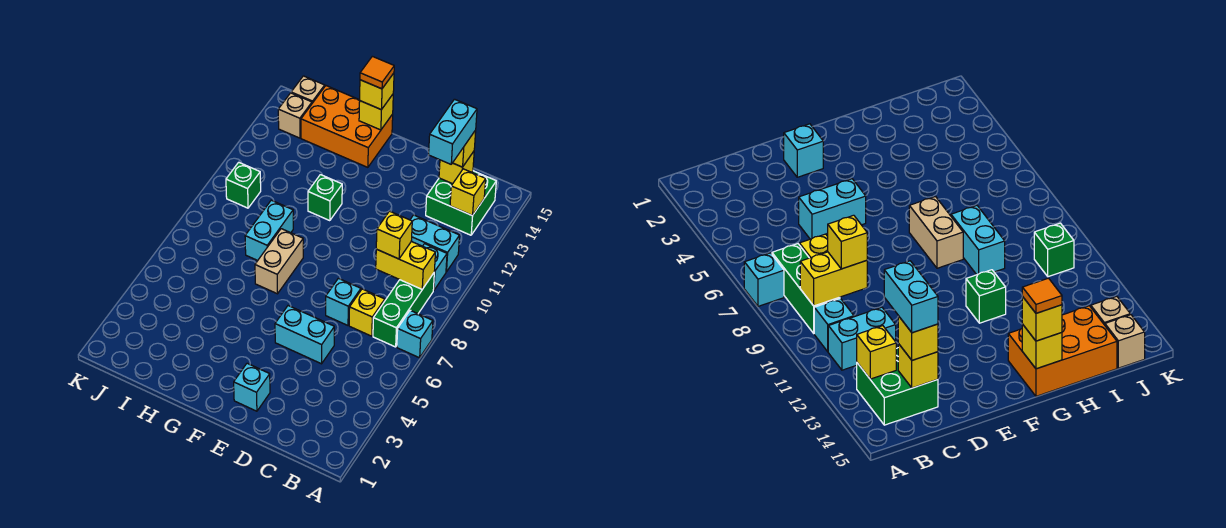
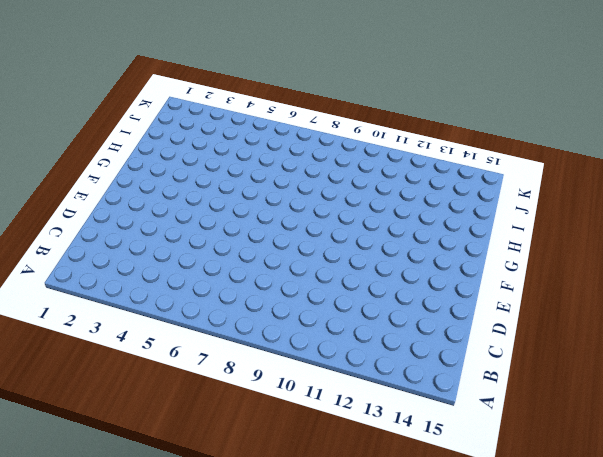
none -> cyan brick A7 level 1
none -> green brick B7:B9 level 1
none -> cyan brick B10 level 1

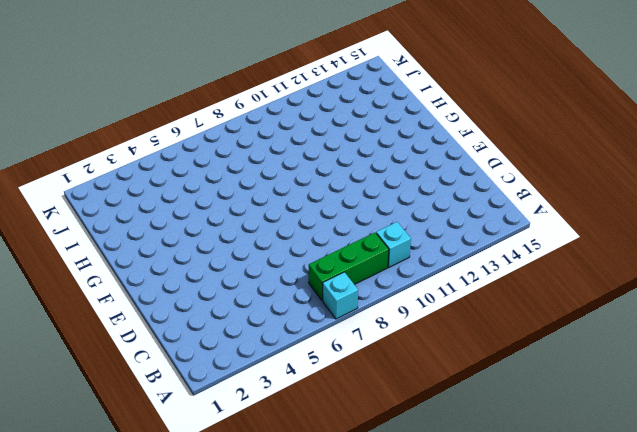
none -> cyan brick B11:C11 level 1
none -> green brick B13:C14 level 1
none -> yellow brick C7 level 1

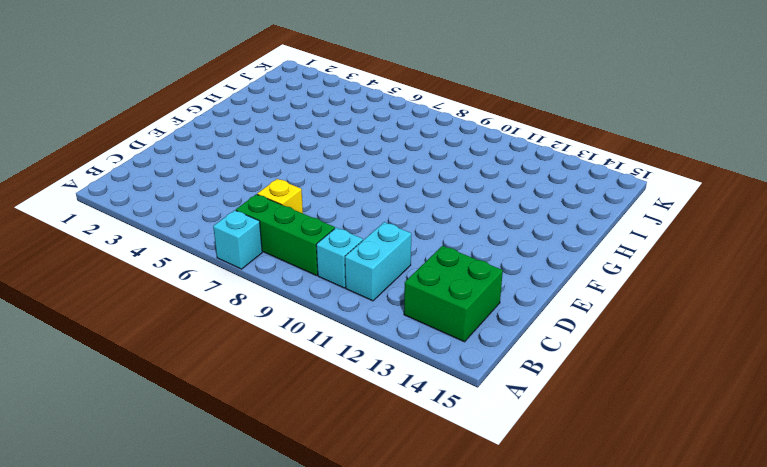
none -> cyan brick D5:E5 level 1
none -> cyan brick D7 level 1
none -> cyan brick E2 level 1

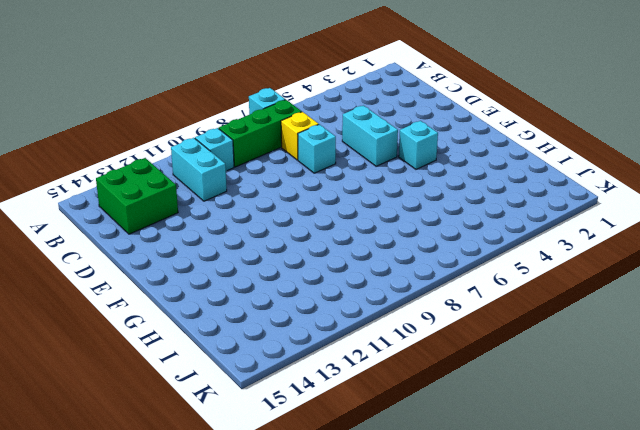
cyan brick F4 level 1 -> cyan brick E2 level 1
none -> tan brick G7:G8 level 1
none -> green brick G11 level 1
none -> orange brick G14:I15 level 1

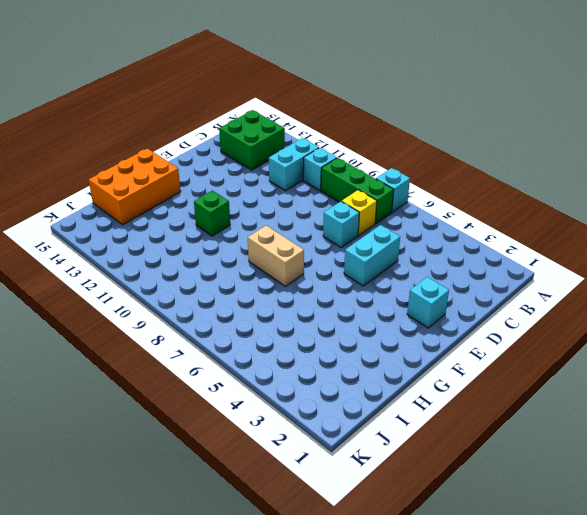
none -> cyan brick H8:H9 level 1
none -> green brick J10 level 1
none -> tan brick J14 level 1

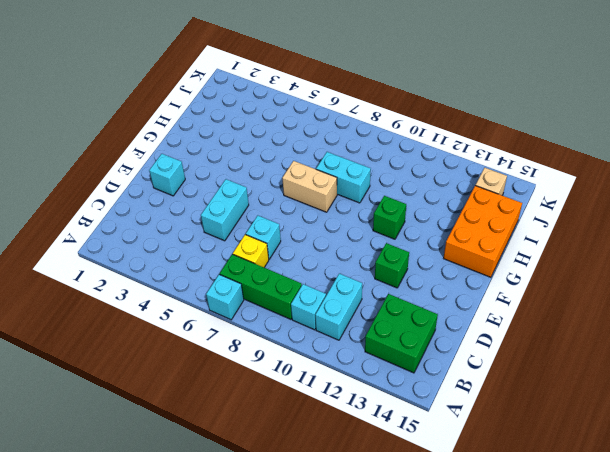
green brick E12 level 1 -> green brick J10 level 1
none -> tan brick J15 level 1
none -> yellow brick B9:C9 level 2
none -> yellow brick B13 level 2

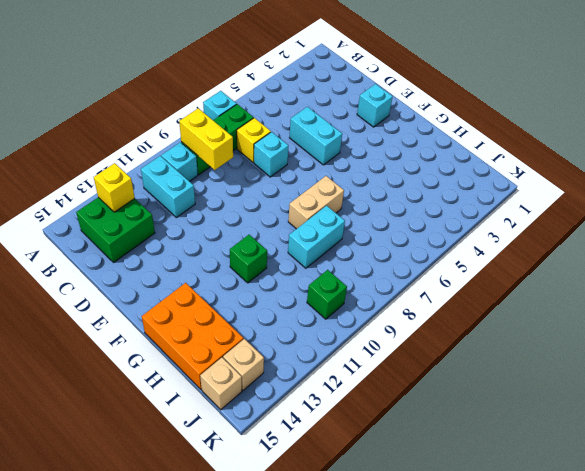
none -> yellow brick C14 level 2
none -> yellow brick G15 level 2
none -> yellow brick C9 level 3

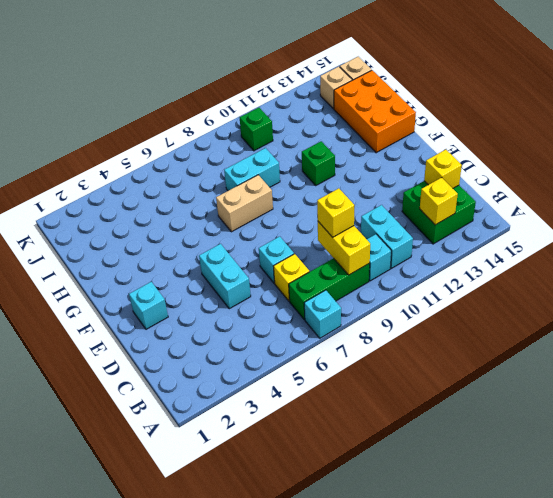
none -> yellow brick G15 level 2
none -> yellow brick C14 level 3
none -> yellow brick G15 level 3

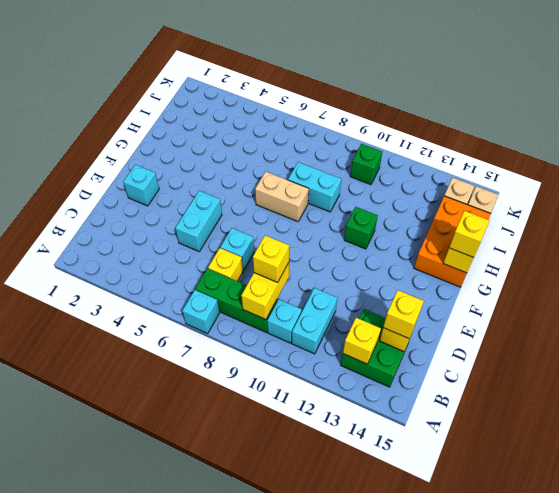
none -> cyan brick C13:C14 level 4
none -> orange tile G15 level 4

